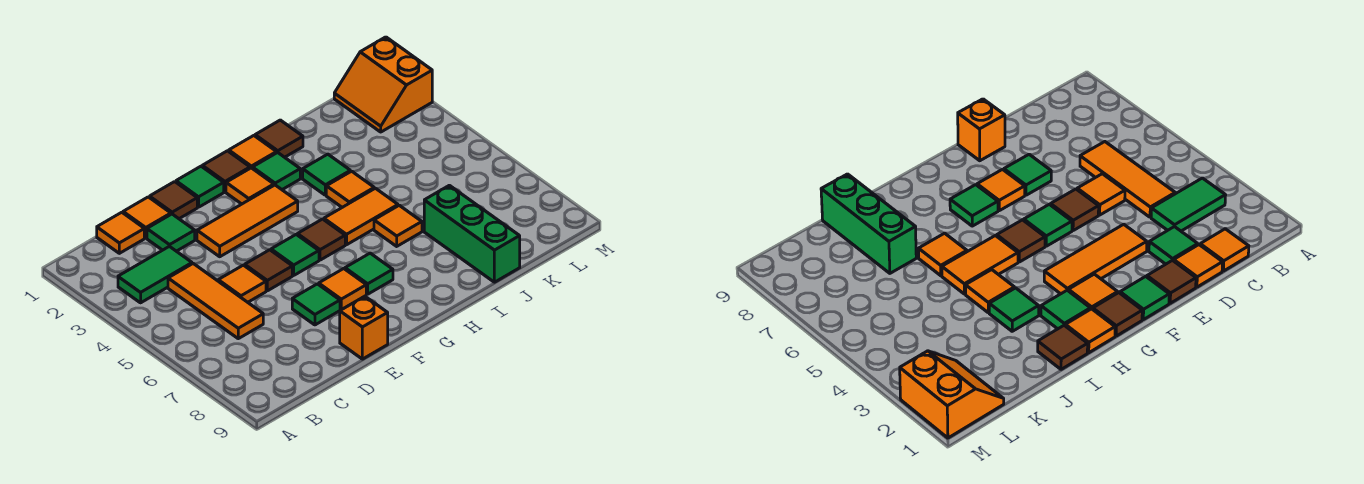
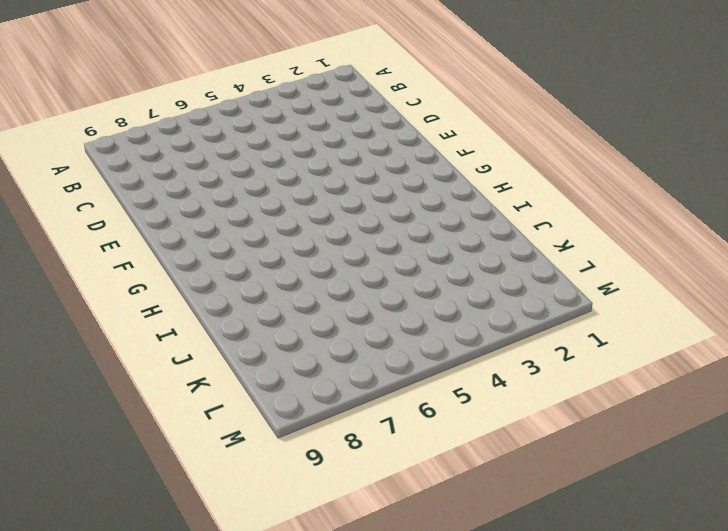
none -> green tile B3:C3 level 1
none -> orange tile C1 level 1
none -> orange tile C4:C6 level 1

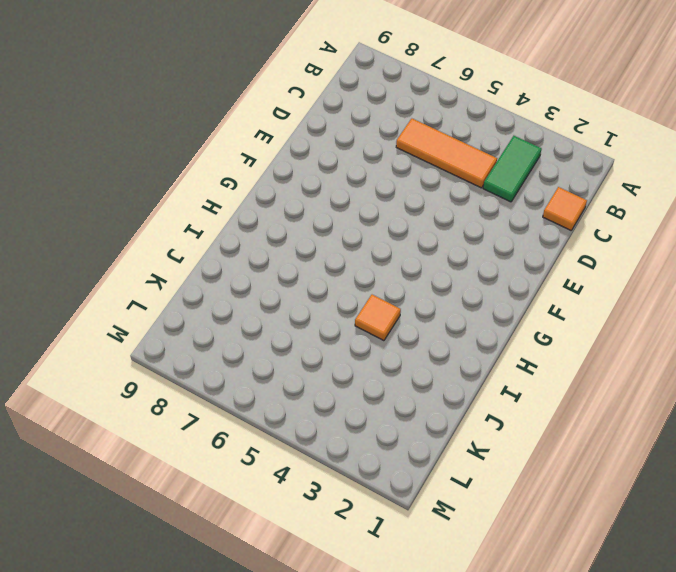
none -> orange tile D1 level 1
none -> green tile D2 level 1
none -> orange tile D5 level 1

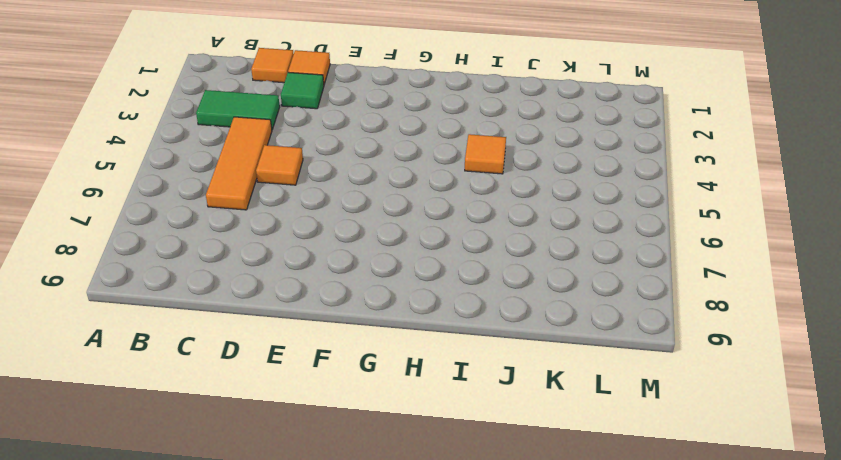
none -> brown tile E1 level 1
none -> orange tile E3:G3 level 1
none -> brown tile E5 level 1

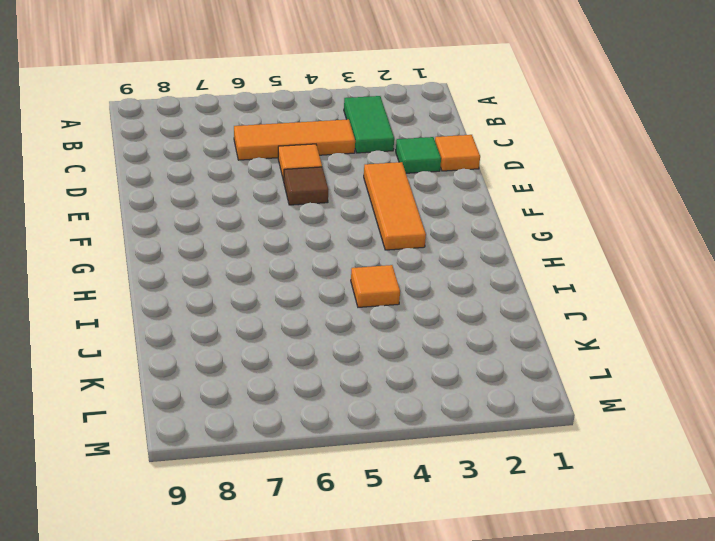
none -> orange tile C1 level 1
none -> brown tile E1 level 1
none -> green tile E7 level 1

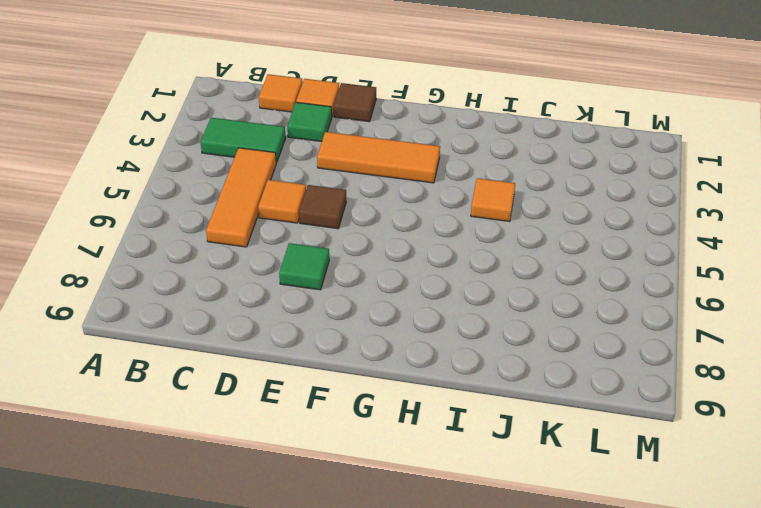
none -> orange brick E9 level 1
none -> green tile F1 level 1
none -> green tile F5 level 1

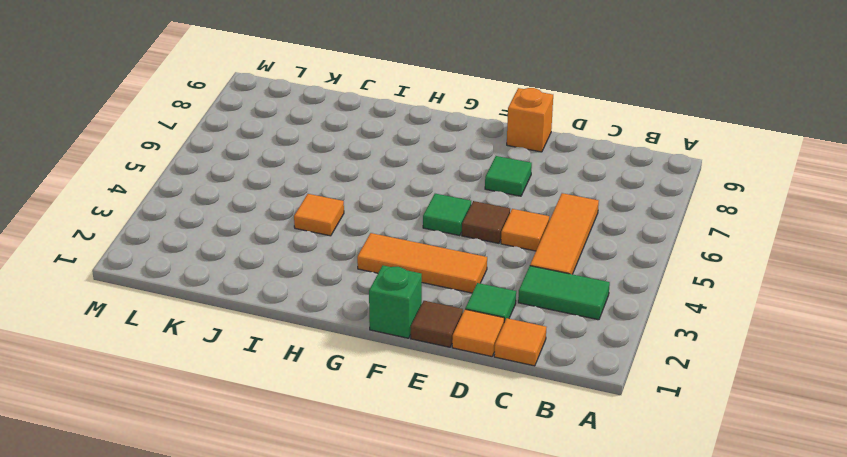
green brick F1 level 1 -> green tile F1 level 1
none -> orange tile F7 level 1
none -> brown tile G1 level 1
none -> orange tile G2 level 1

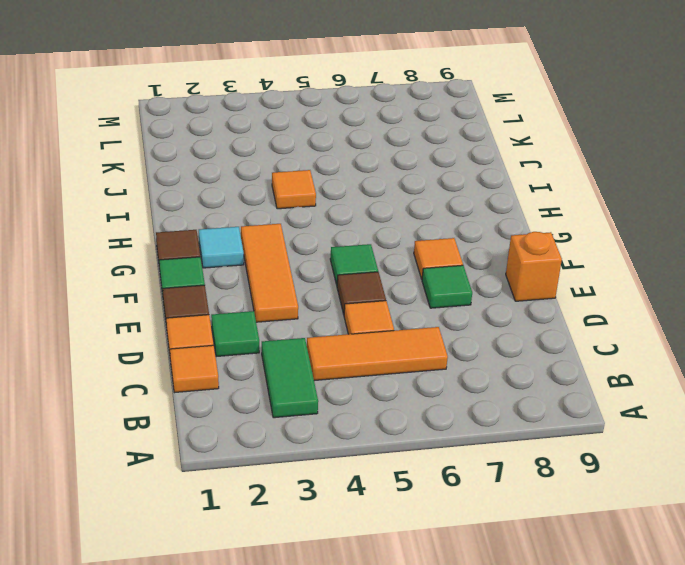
cyan tile G2 level 1 -> orange tile G2 level 1
none -> brown tile G5 level 1
none -> green tile G7 level 1
none -> orange tile H1 level 1

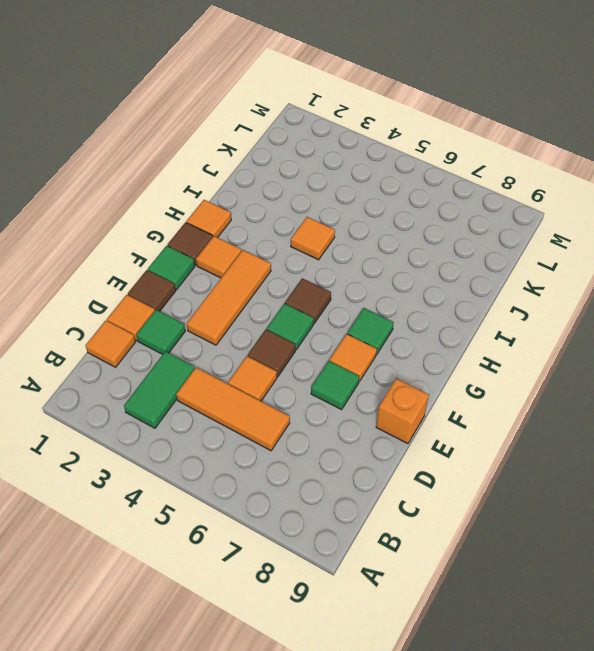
none -> green tile H2 level 1
none -> orange tile H5:I5 level 1
none -> brown tile I1 level 1

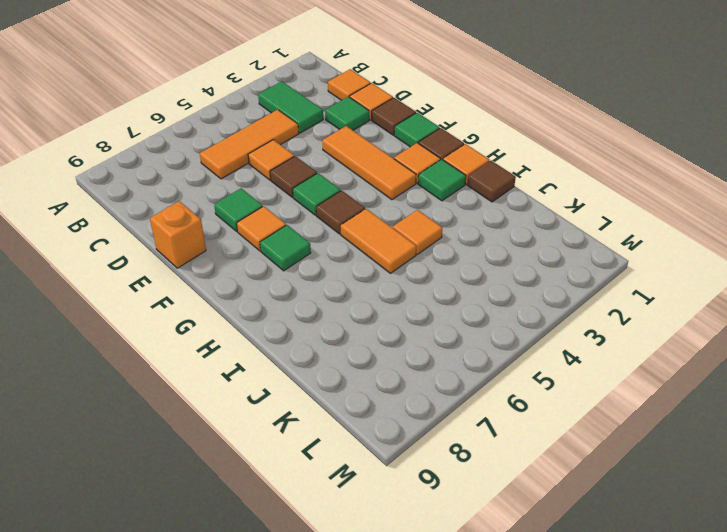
none -> green tile I3 level 1
none -> orange tile I6 level 1
none -> green brick J7:J9 level 1

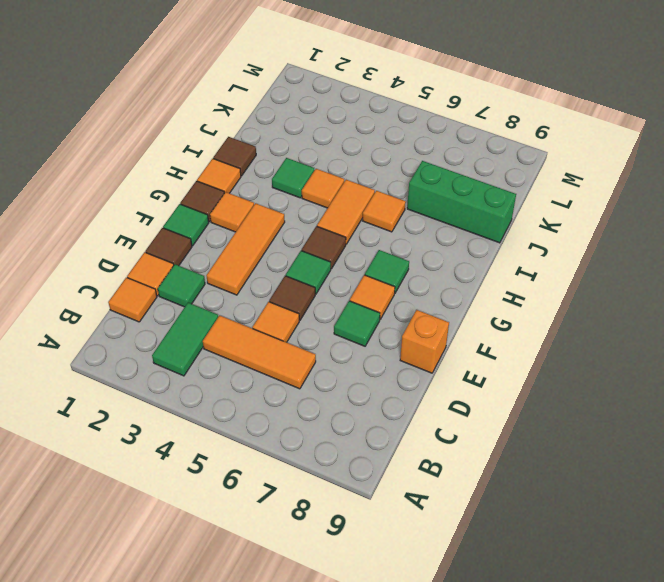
none -> green tile H2 level 1
none -> orange slope L1:M2 level 1 top M

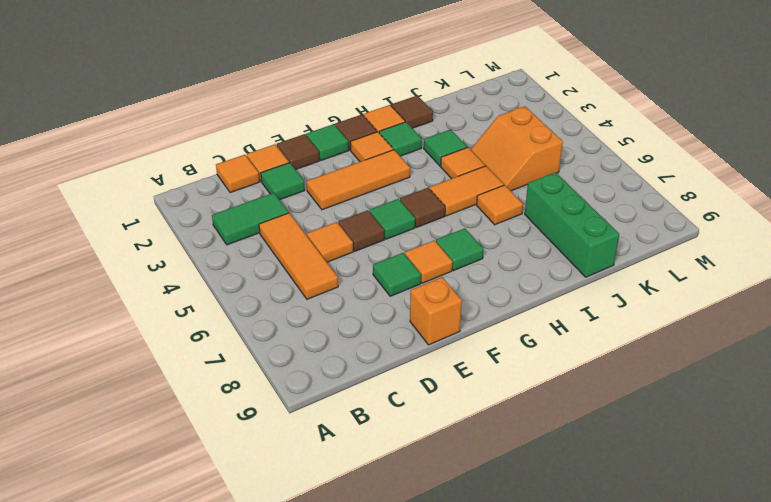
orange slope J4:K5 level 1 top K -> orange slope L1:M2 level 1 top M

